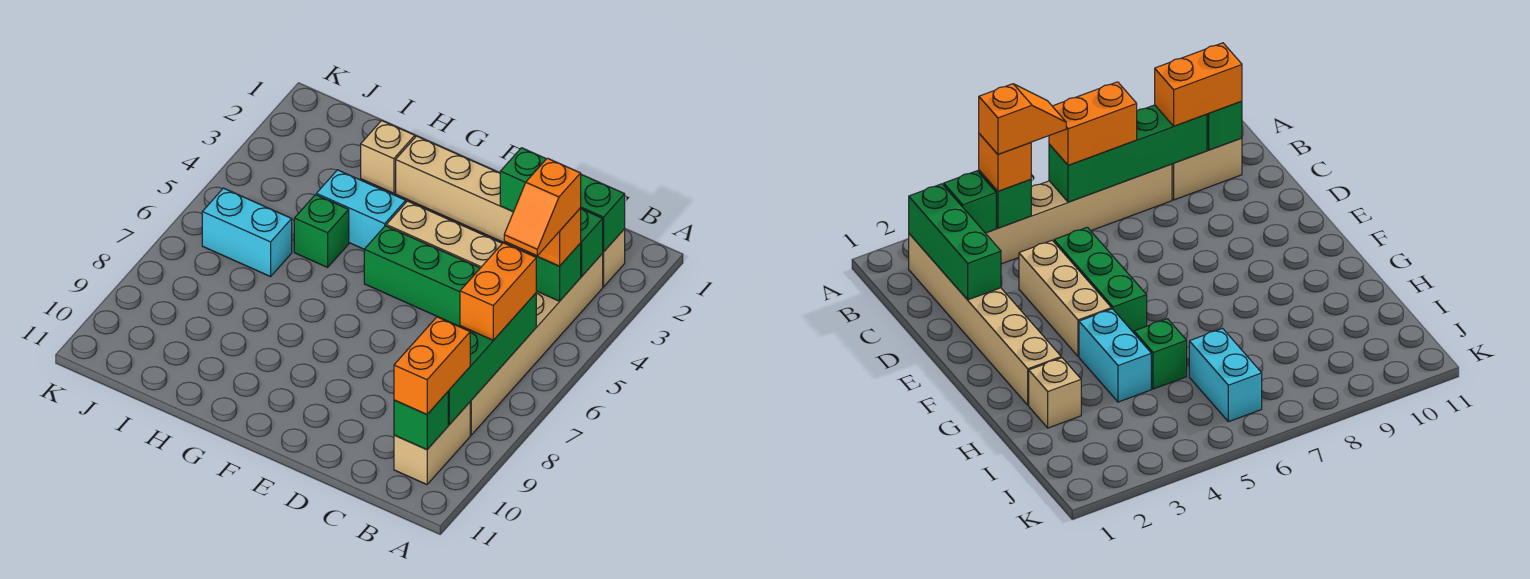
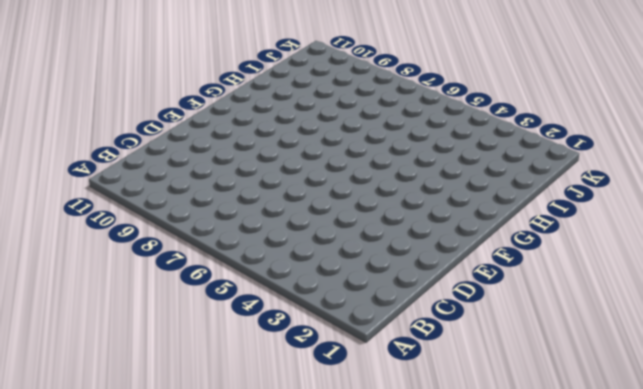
none -> tan brick B2:G2 level 1
none -> tan brick B3:B8 level 1
none -> tan brick B9:B10 level 1

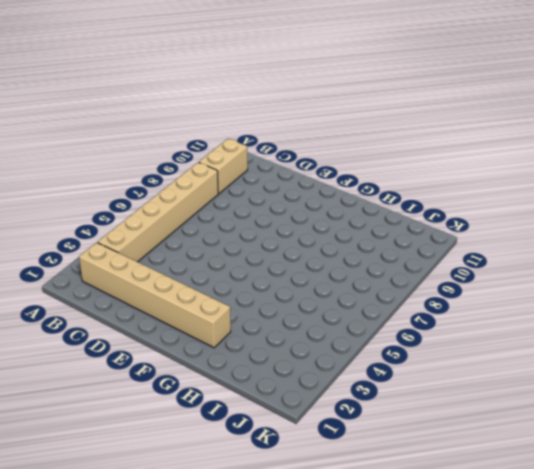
none -> tan brick D4:F4 level 1
none -> green brick D5:F5 level 1
none -> cyan brick G4:H4 level 1

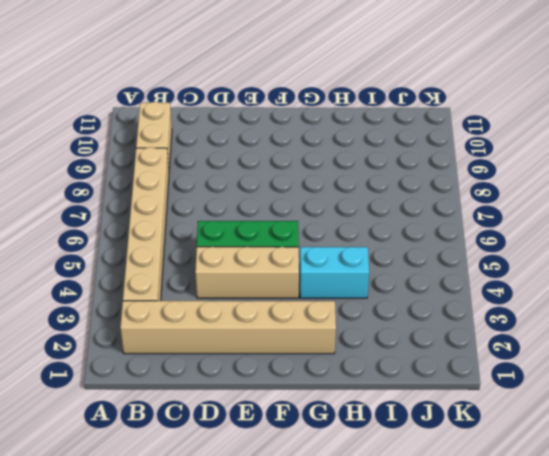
none -> tan brick H2 level 1
none -> green brick H5 level 1
none -> cyan brick I6:J6 level 1

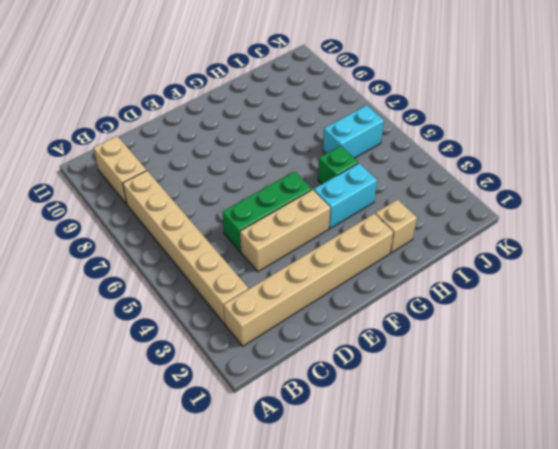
none -> green brick B2:D2 level 2
none -> green brick B3 level 2
none -> green brick B4 level 2

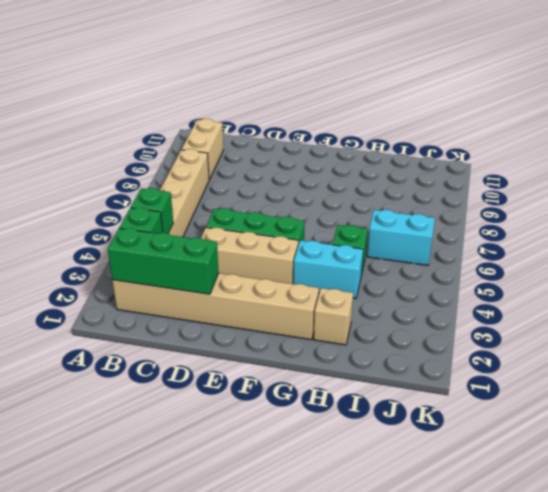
none -> green brick B6:B9 level 2
none -> green brick B10 level 2
none -> orange brick B4 level 3

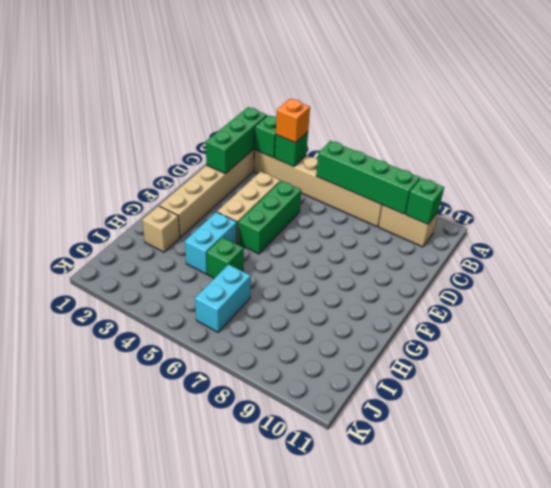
none -> orange brick B6:B7 level 3
none -> orange brick B9:B10 level 3
none -> orange slope B4:B5 level 4 top 4

